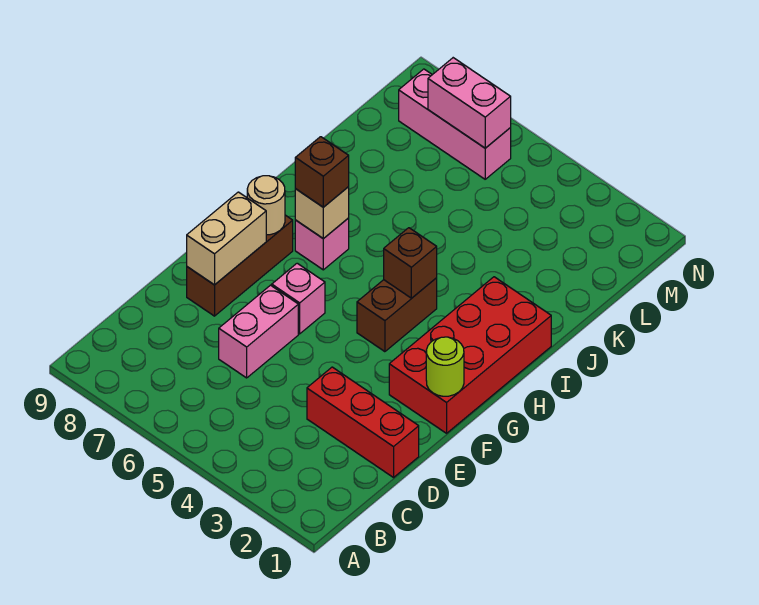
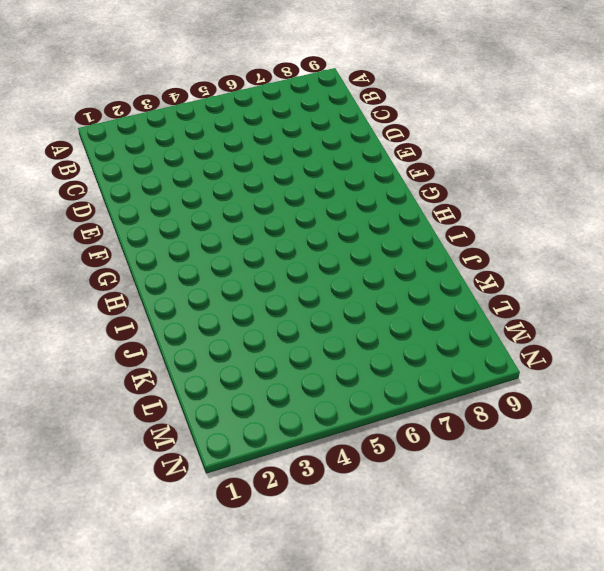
none -> red brick D1:D3 level 1
none -> pink brick D6:E6 level 1
none -> brown brick E8:G8 level 1

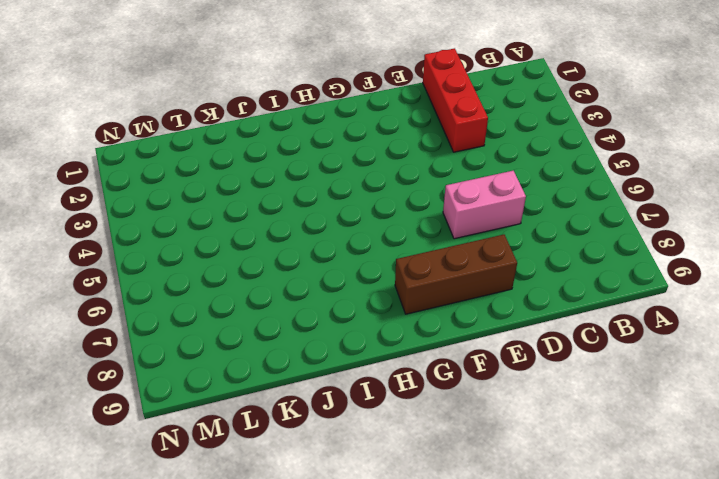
none -> red brick F1:I2 level 1
none -> pink brick F6 level 1
none -> brown brick G4:H4 level 1

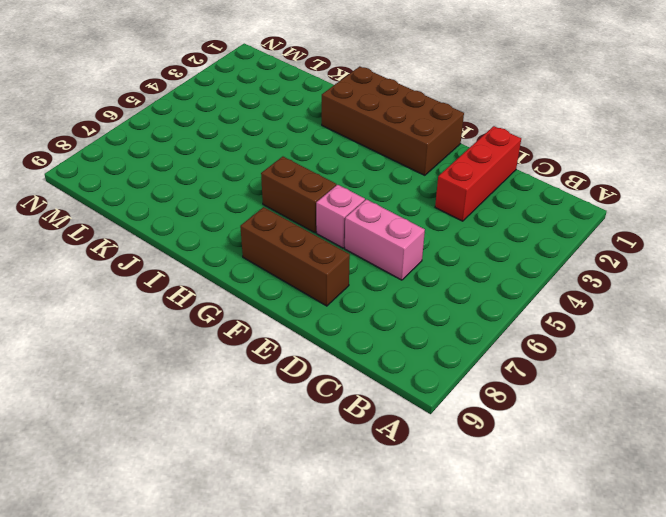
brown brick F1:I2 level 1 -> red brick F1:I2 level 1
brown brick G6:H6 level 1 -> brown brick G4:H4 level 1
none -> pink brick H7 level 1
none -> pink brick M6:M8 level 1
none -> tan brick E8:F8 level 2

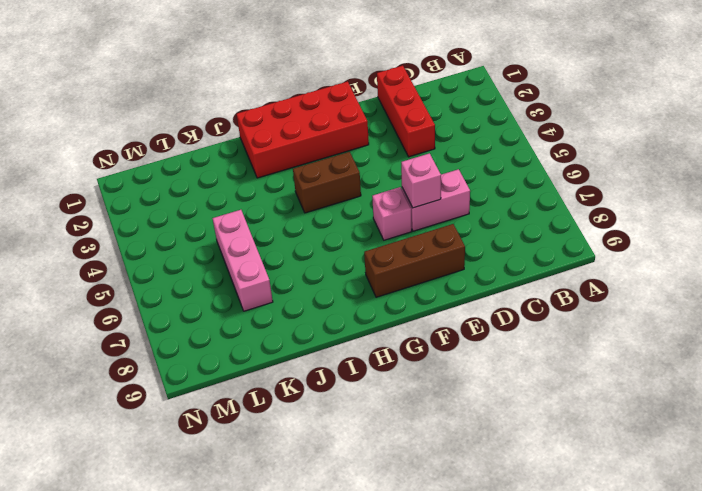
pink brick E6 level 2 -> pink brick H7 level 1
pink brick K5:K7 level 1 -> pink brick M6:M8 level 1
none -> tan brick E8:F8 level 2
none -> lime round brick F1 level 2
none -> tan round brick G8 level 2

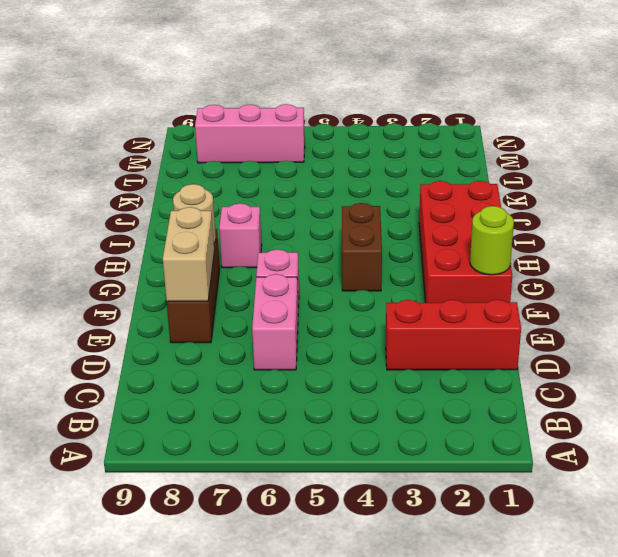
none -> brown brick H4 level 2
none -> tan brick H7 level 2
none -> pink brick M6:M7 level 2

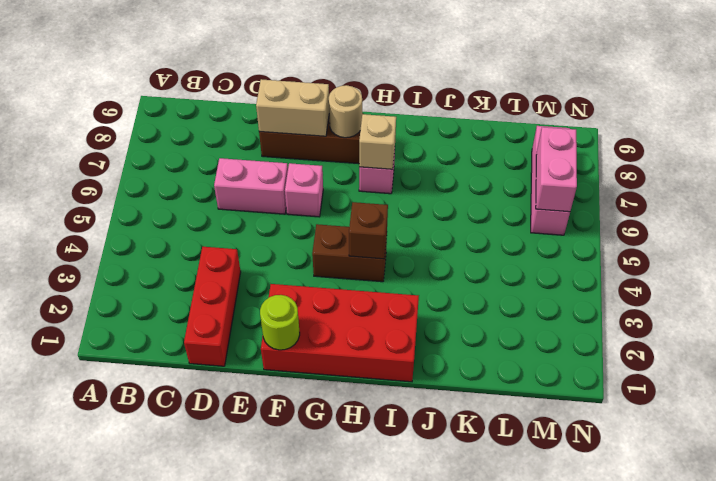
none -> brown brick H7 level 3

